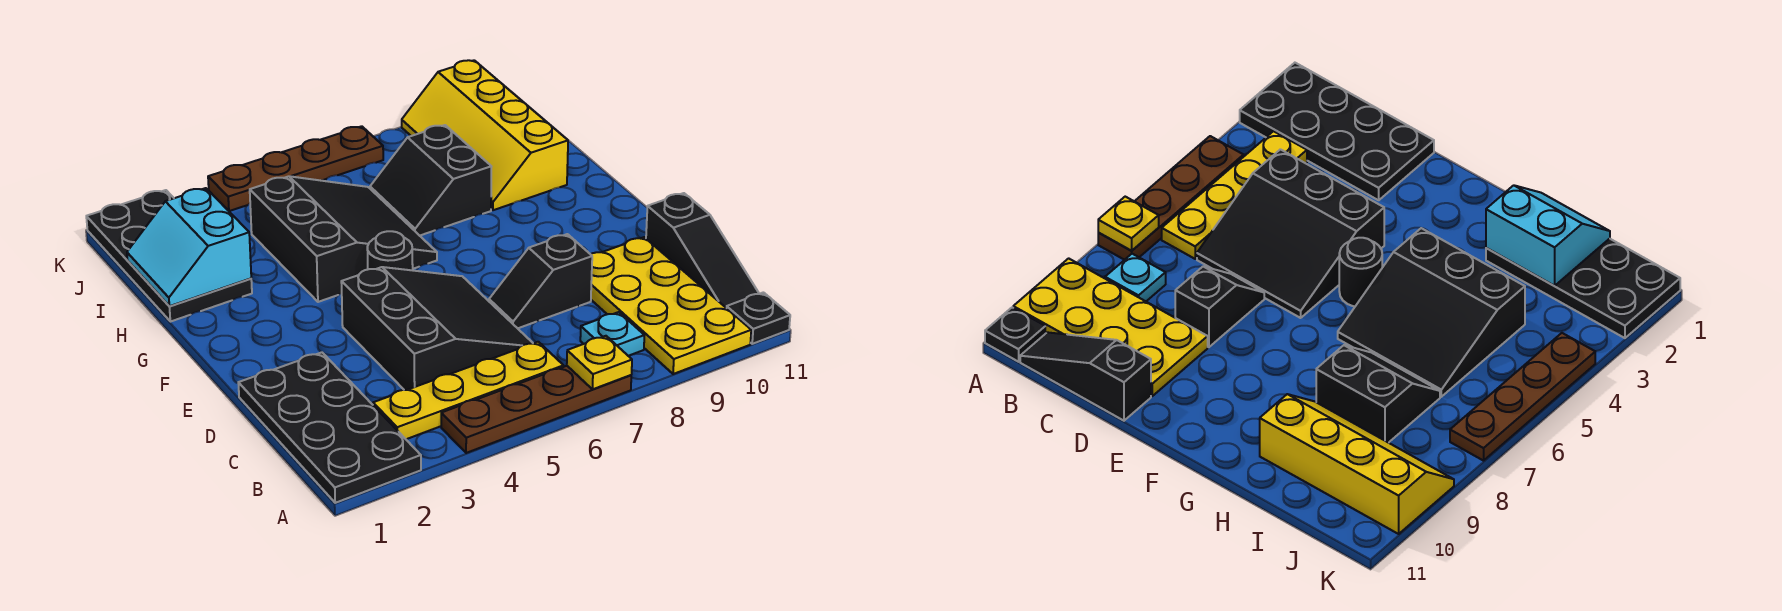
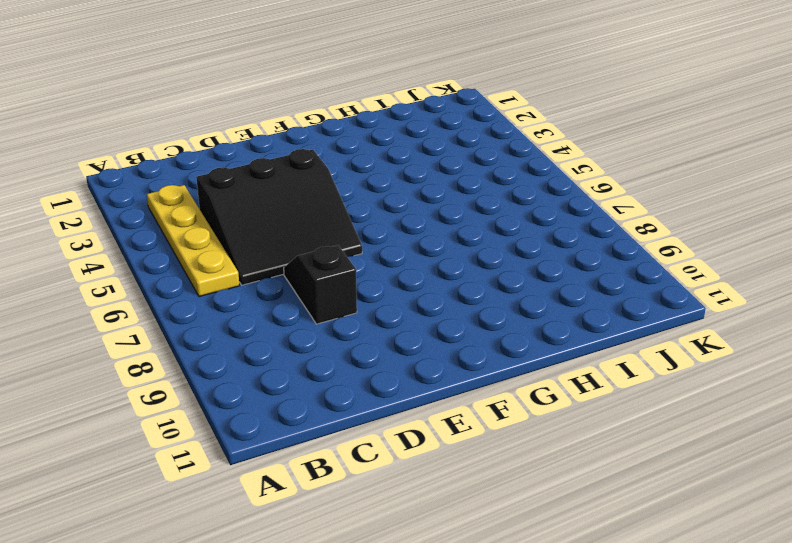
none -> black plate A1:D2 level 1
none -> brown plate A4:A7 level 1
none -> yellow plate A9:D10 level 1

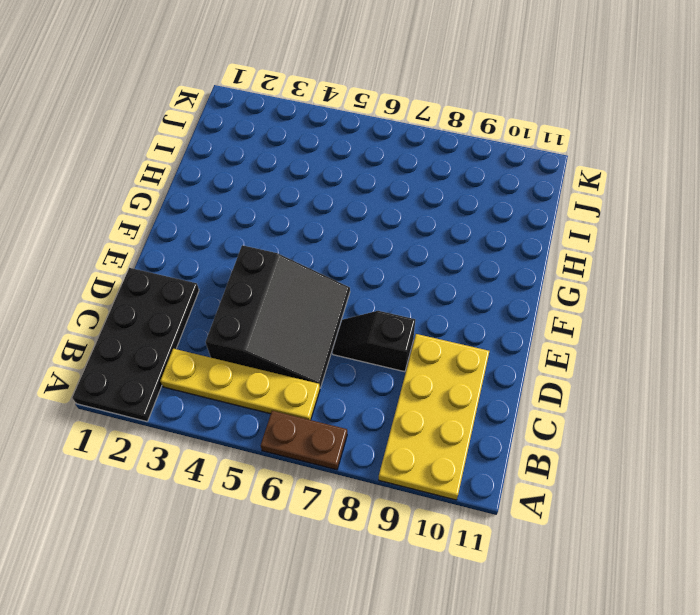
brown plate A6:A7 level 1 -> brown plate A4:A7 level 1
none -> black plate A11 level 1
none -> cyan plate B8 level 1
none -> black slope B11:D11 level 1 top D

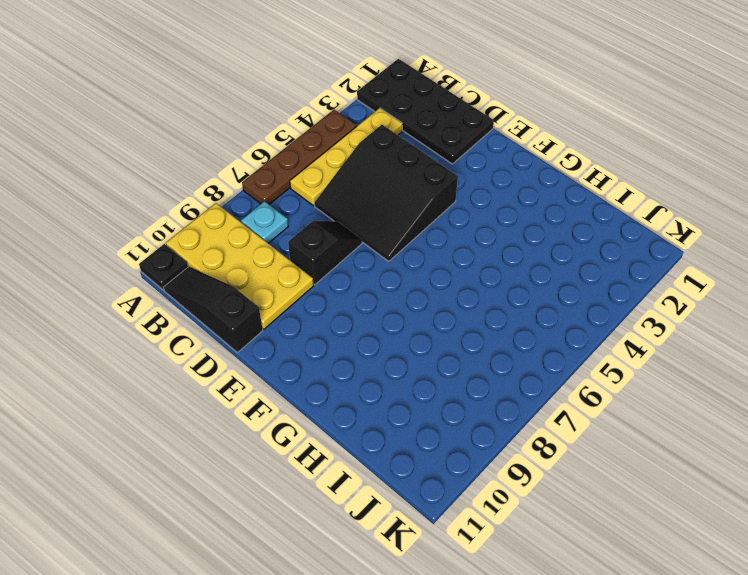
none -> black round brick F5 level 1
none -> black slope G4:I6 level 1 top 4
none -> black plate H1:K2 level 1

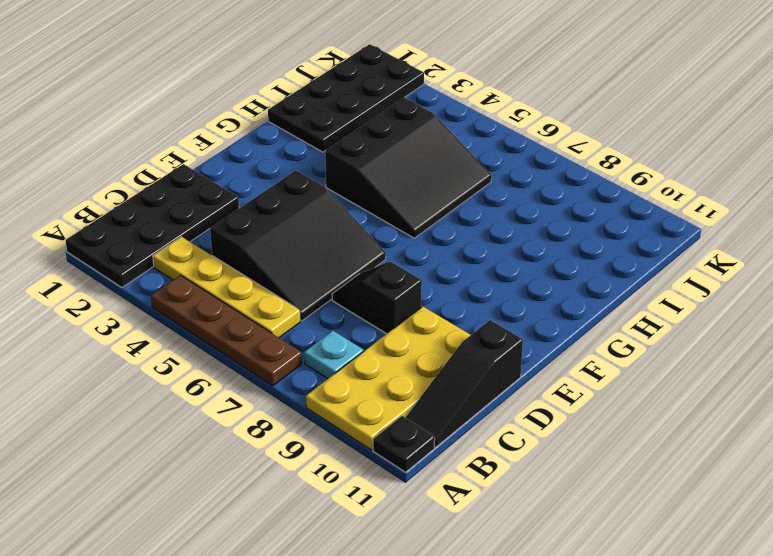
none -> black round brick F5 level 1
none -> black slope H7:I8 level 1 top 8
none -> yellow slope H9:K10 level 1 top 10

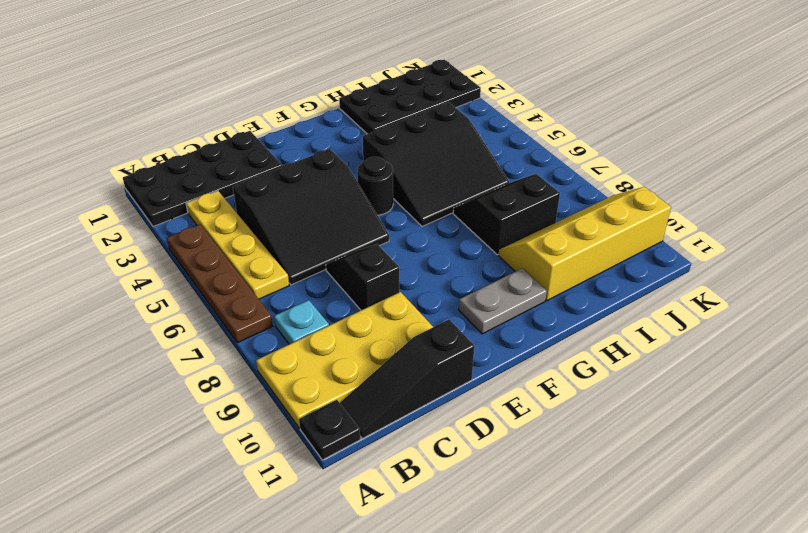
grey plate F10:G10 level 1 -> none
none -> brown plate K4:K7 level 1
none -> yellow plate A7 level 2
none -> cyan slope H1:I2 level 2 top 2

